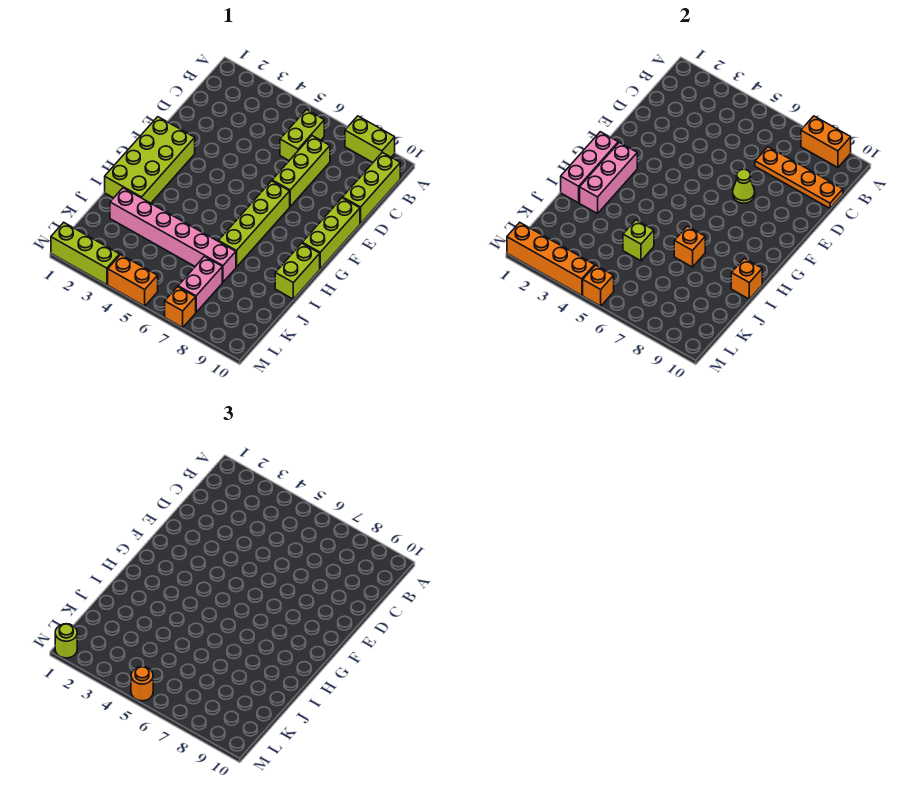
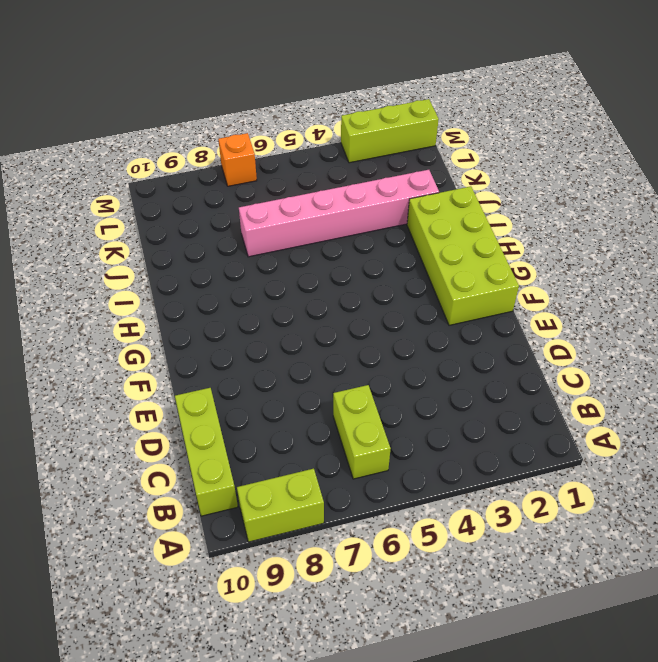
none -> lime brick C7:E7 level 1
none -> lime brick E10:G10 level 1
none -> lime brick F7:I7 level 1

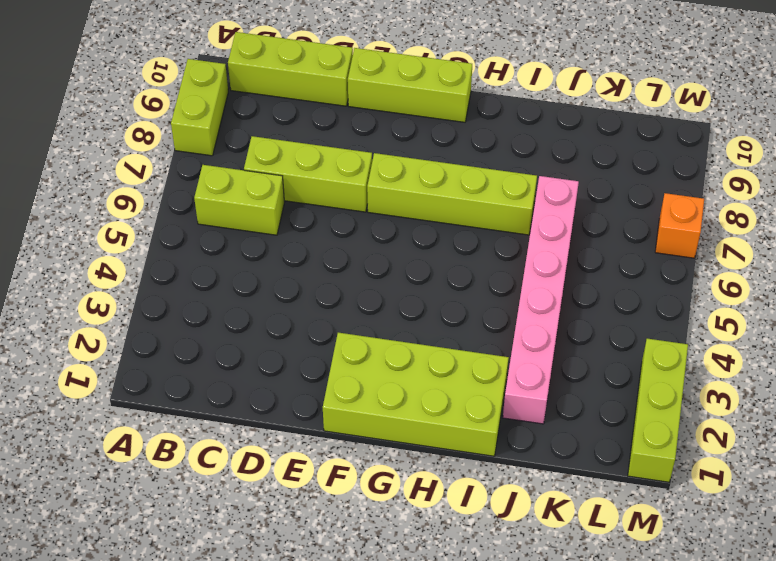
none -> lime brick H10:I10 level 1
none -> pink brick K7:L7 level 1
none -> orange brick M4:M5 level 1

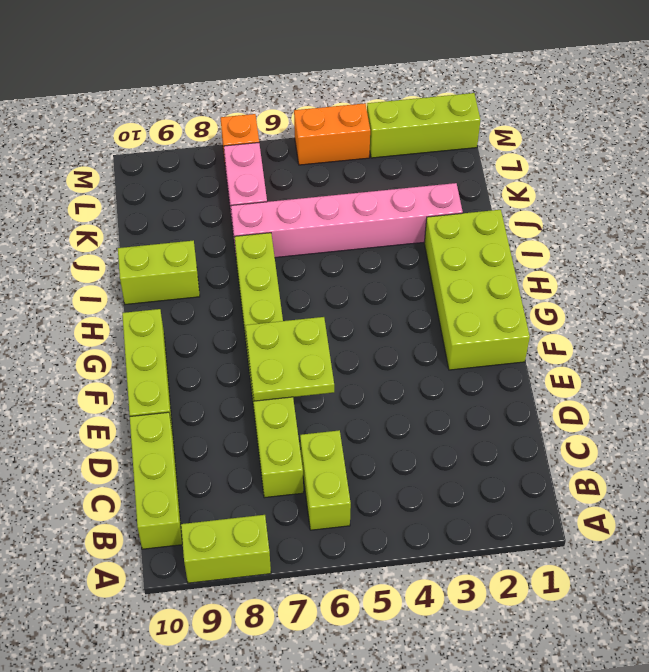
lime plate E6:F7 level 2 -> lime cone E7 level 2
lime brick I9:I10 level 1 -> lime brick H10:I10 level 1
none -> orange brick A8:A9 level 2
none -> orange plate C7:C10 level 2
none -> pink brick G1:I1 level 2

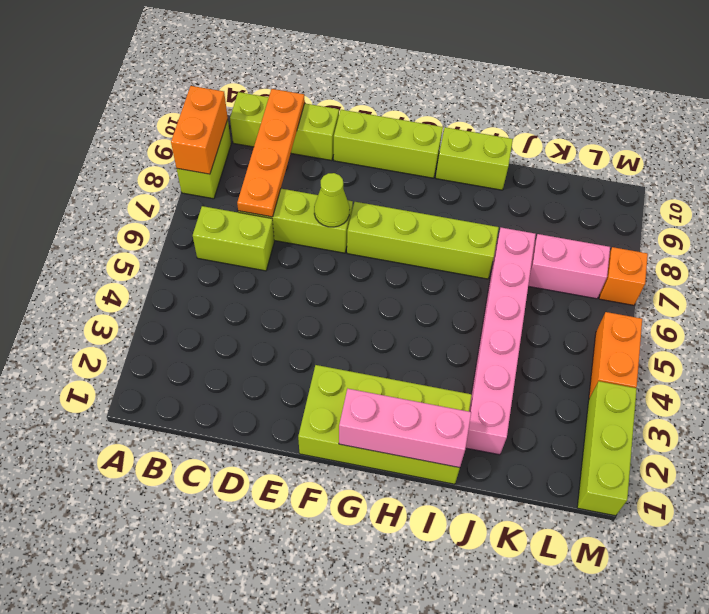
none -> pink brick G2:I2 level 2
none -> orange brick I7 level 2
none -> orange brick I10 level 2

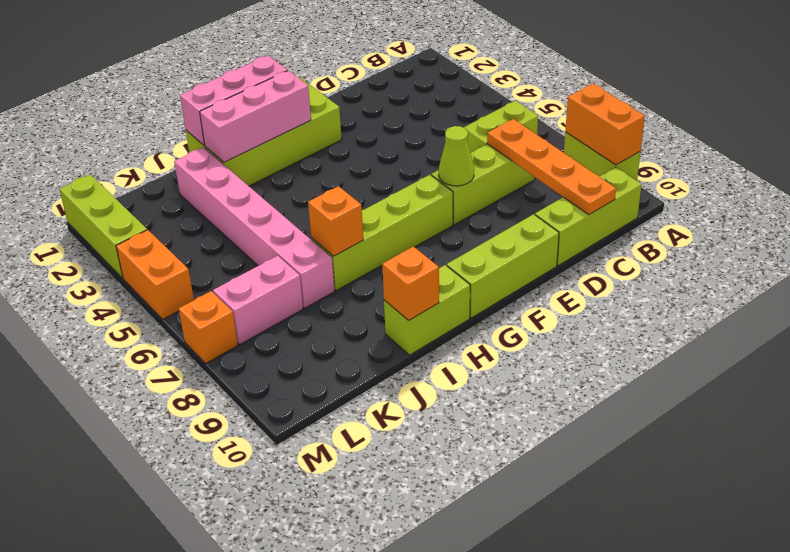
none -> lime brick J5 level 2
none -> orange brick M1:M4 level 2
none -> orange brick M5 level 2

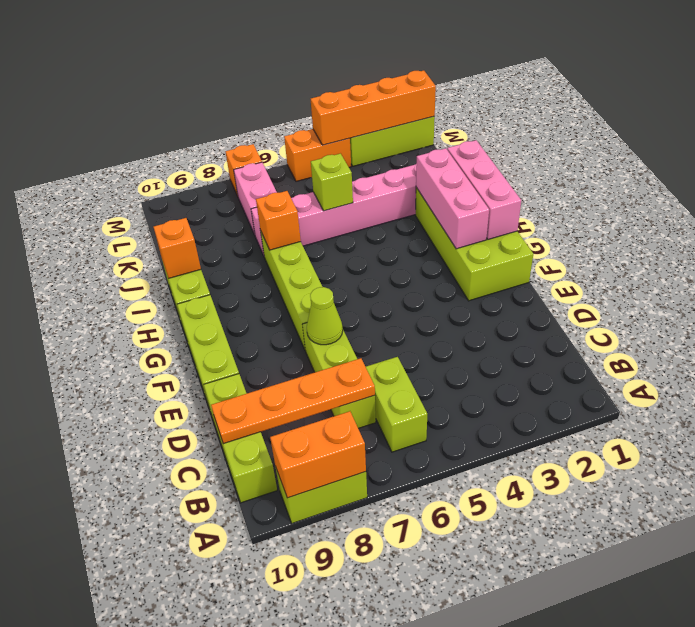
none -> orange brick M5 level 2
none -> lime round brick M1 level 3
none -> orange round brick M5 level 3

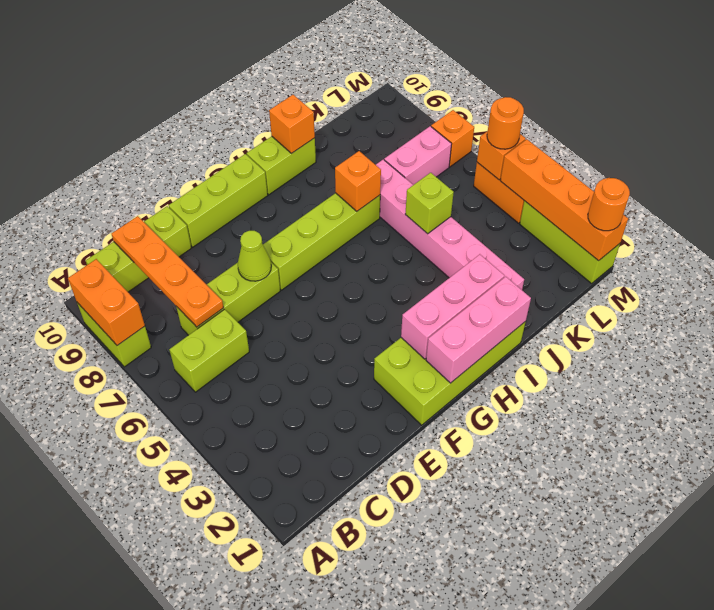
orange round brick M1 level 3 -> lime round brick M1 level 3

